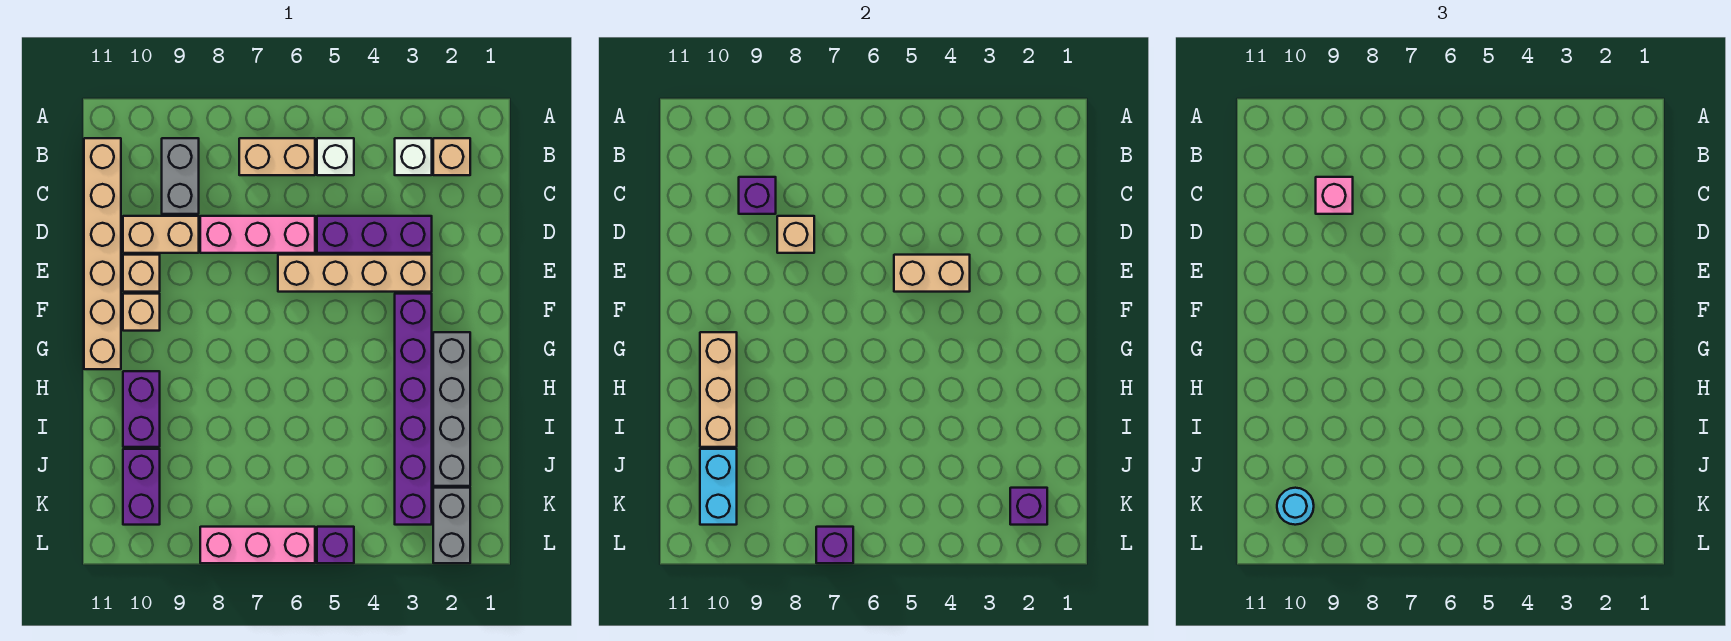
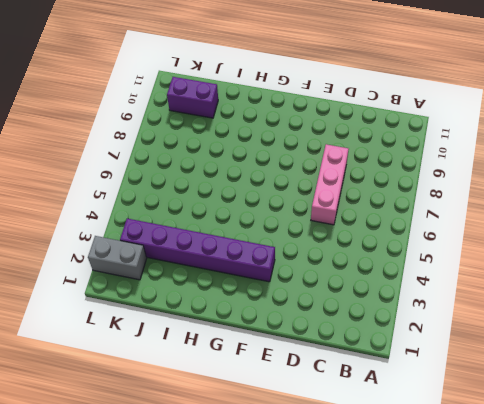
none -> tan brick B2 level 1
none -> white brick B3 level 1
none -> white brick B5 level 1

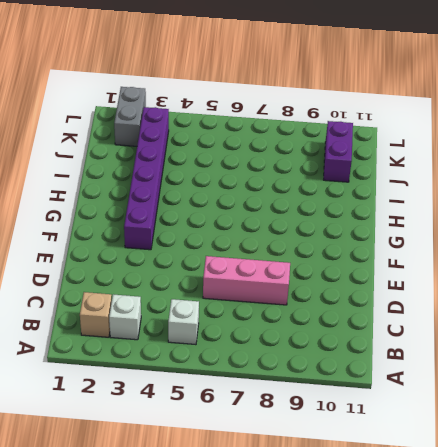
none -> tan brick B6:B7 level 1
none -> grey brick B9:C9 level 1
none -> tan brick B11:G11 level 1

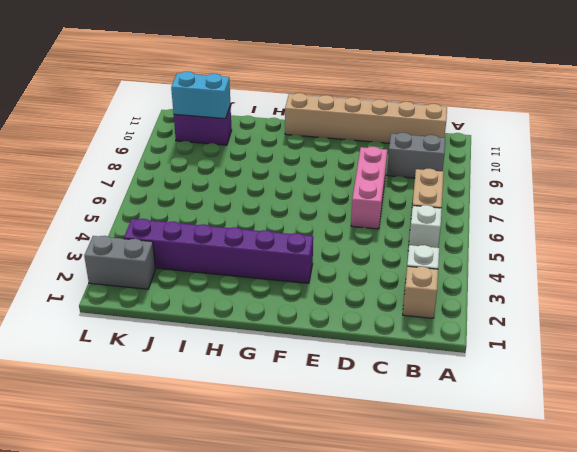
none -> purple brick D3:D5 level 1
none -> tan brick D9:D10 level 1
none -> tan brick E3:E6 level 1

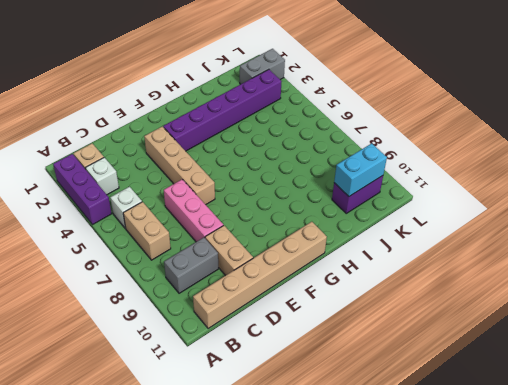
purple brick A2:A4 level 1 -> purple brick D3:D5 level 1
none -> tan brick E10 level 1
none -> tan brick F10 level 1
none -> grey brick G2:J2 level 1

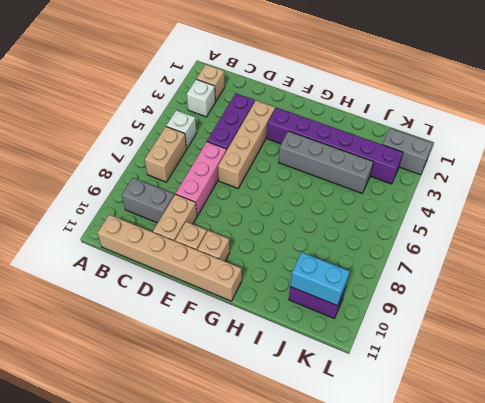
grey brick G4:J4 level 1 -> grey brick G2:J2 level 1
none -> purple brick H10:I10 level 1
none -> purple brick L5 level 1
none -> pink brick L6:L8 level 1

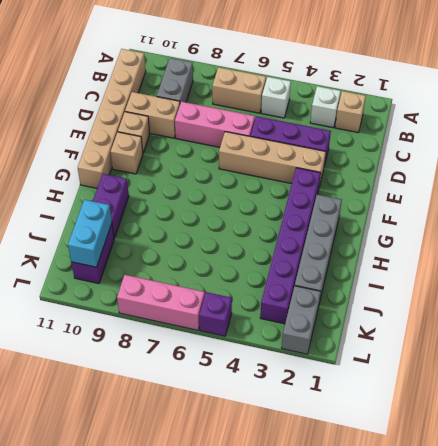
none -> purple brick C9 level 2
none -> tan brick D8 level 2
none -> tan brick E4:E5 level 2

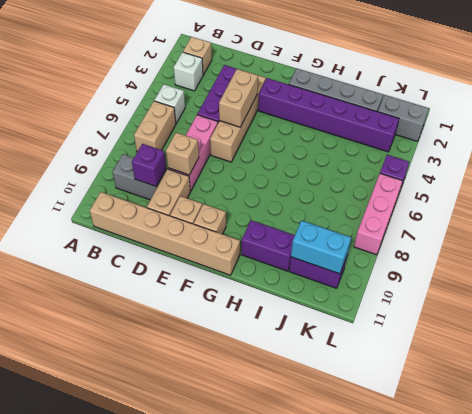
none -> tan brick G10:I10 level 2
none -> purple brick K2 level 2
none -> purple brick L7 level 2

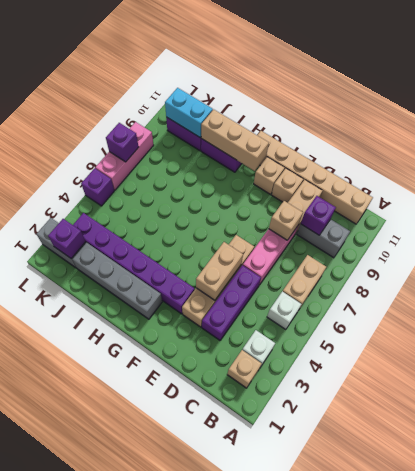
none -> pink brick C9 level 3
none -> cyan round brick K10 level 3

